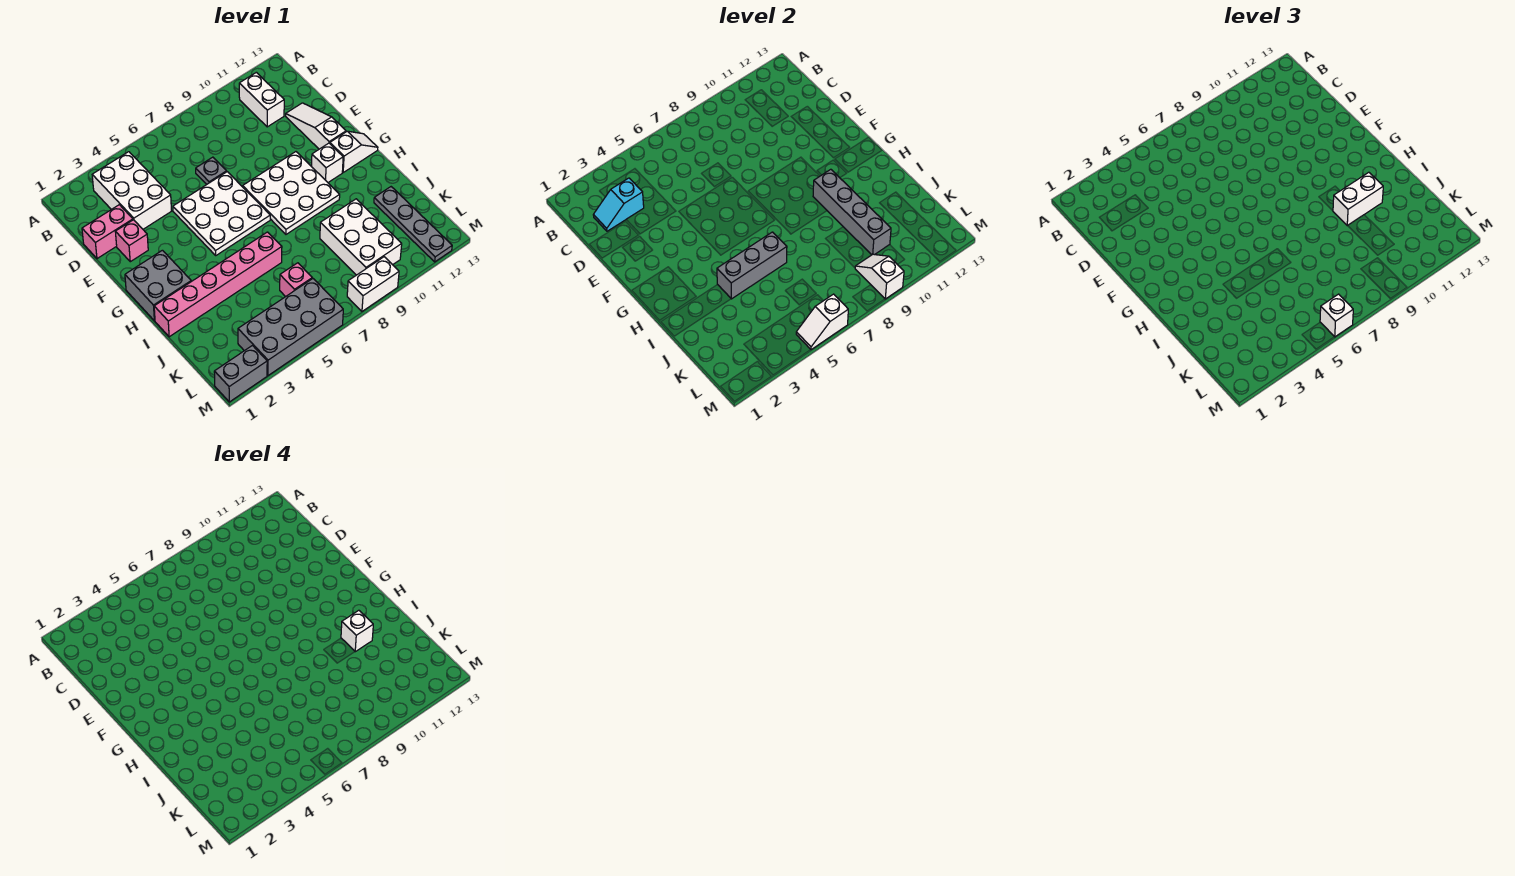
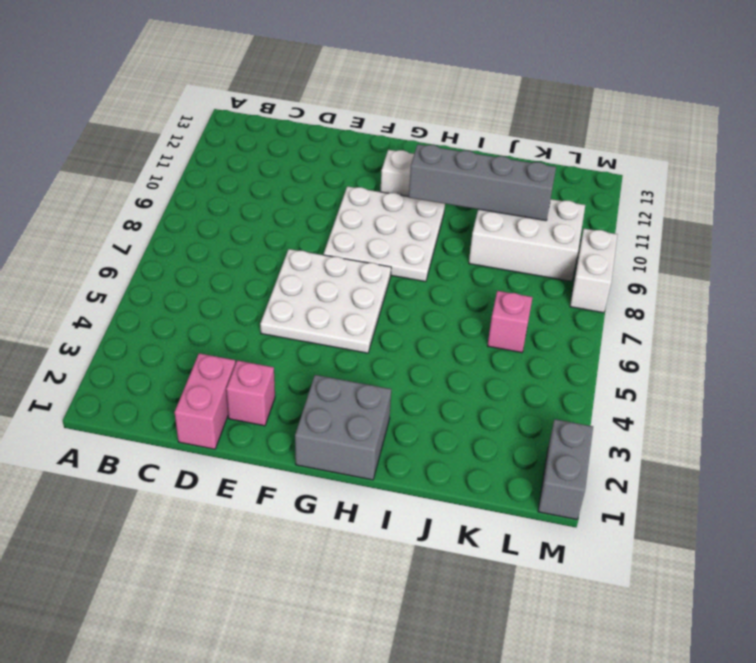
none -> white brick B3:D4 level 1
none -> white brick B11:C11 level 1
none -> grey plate D7 level 1

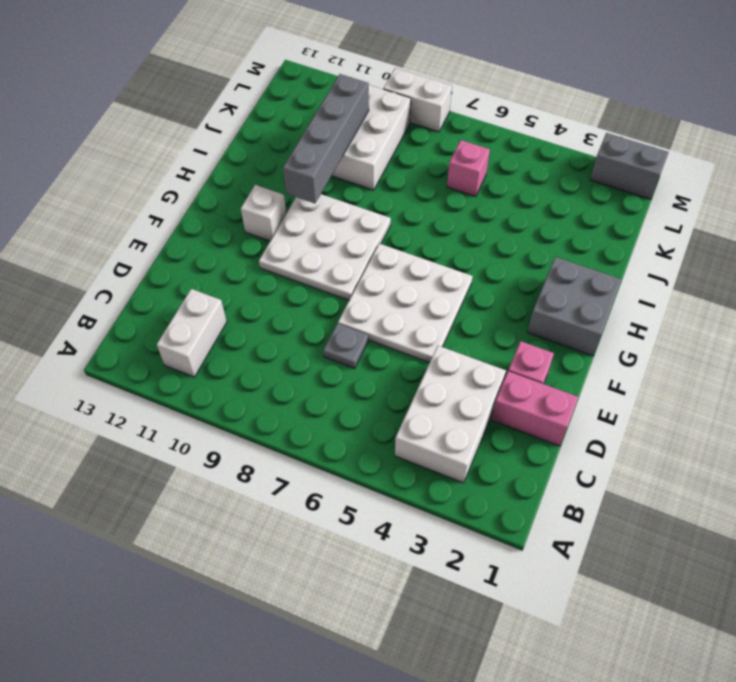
none -> white slope D12:F12 level 1 top F
none -> white slope G12:G13 level 1 top 12
none -> pink brick I1:I6 level 1

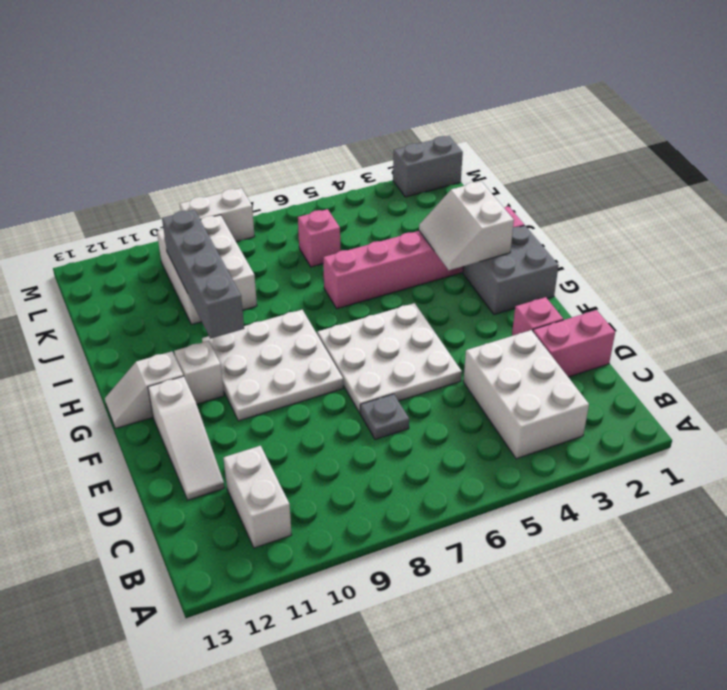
white slope H2:I3 level 2 top 2 -> none
none -> grey plate J12:M12 level 1
none -> grey brick L3:M6 level 1
none -> cyan slope C2:C3 level 2 top 3

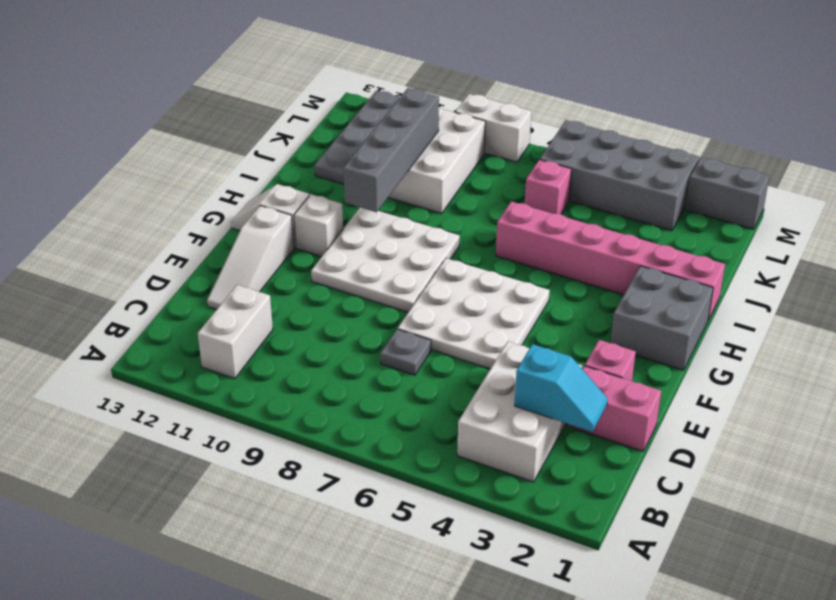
none -> grey brick I4:I6 level 2
none -> white slope L9:M9 level 2 top M
none -> white slope M5:M6 level 2 top 6

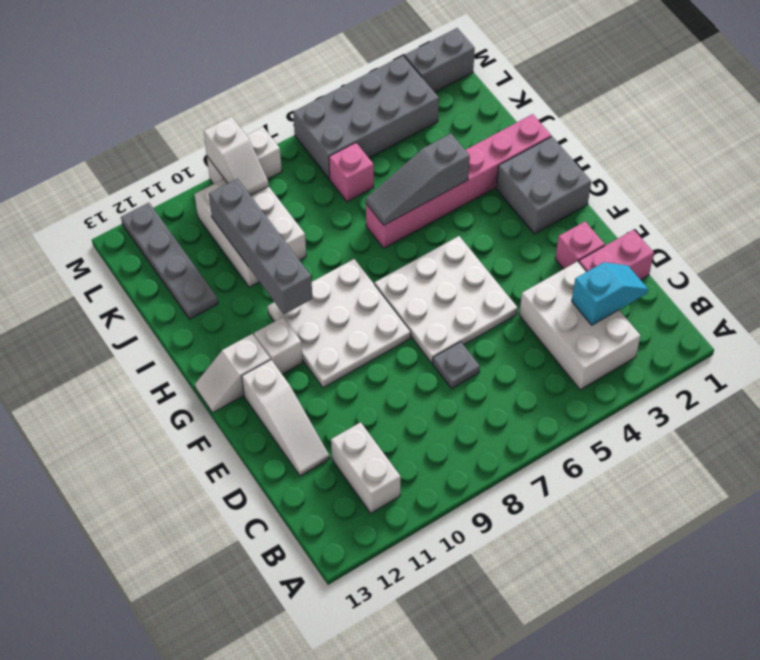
grey slope I4:I6 level 2 top 4 -> grey brick I4:I6 level 2
none -> white slope M5:M6 level 2 top 6
none -> white brick I10:I11 level 3
none -> white brick M6 level 3

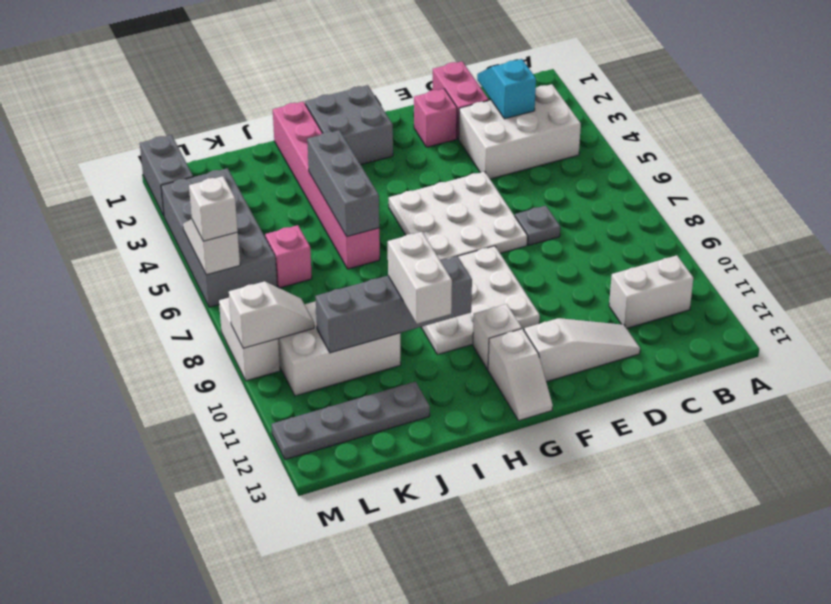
none -> white brick I11 level 4

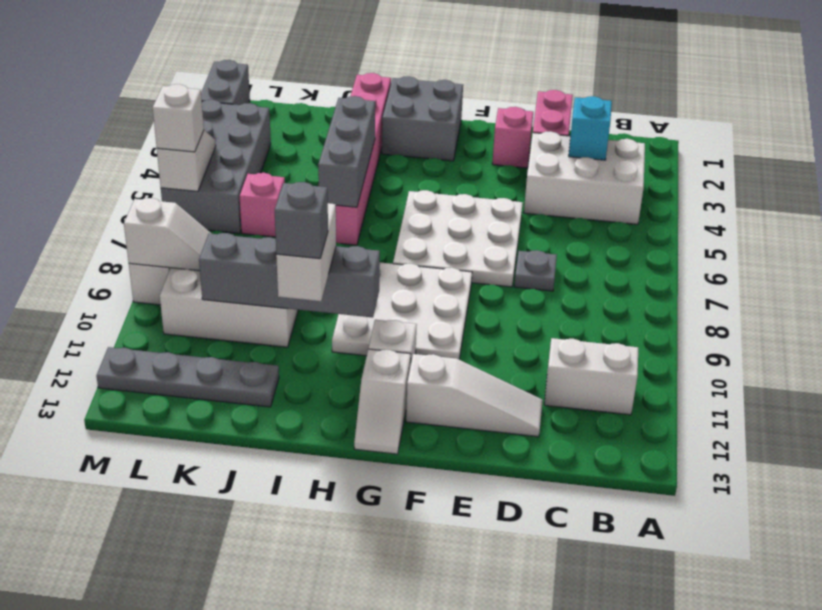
grey brick I11 level 4 -> white brick I11 level 4

